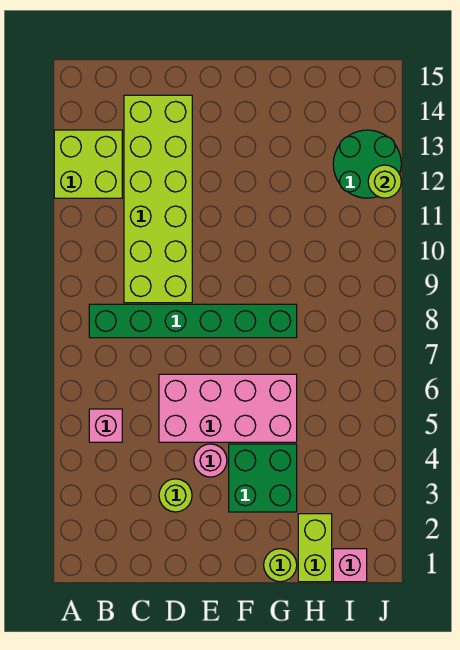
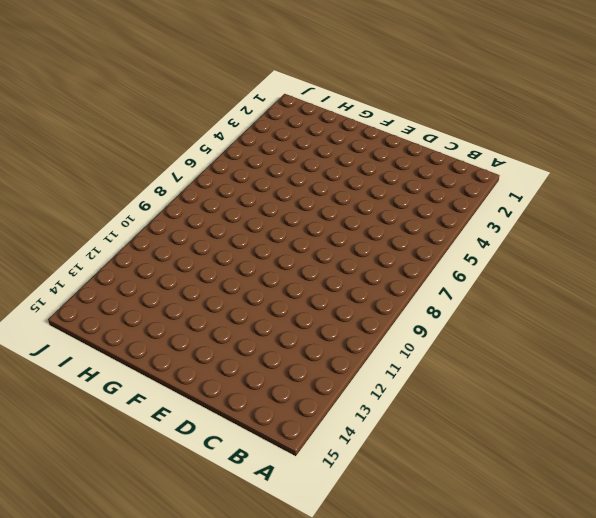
none -> lime brick A12:B13 level 1
none -> pink brick B5 level 1
none -> green brick B8:G8 level 1

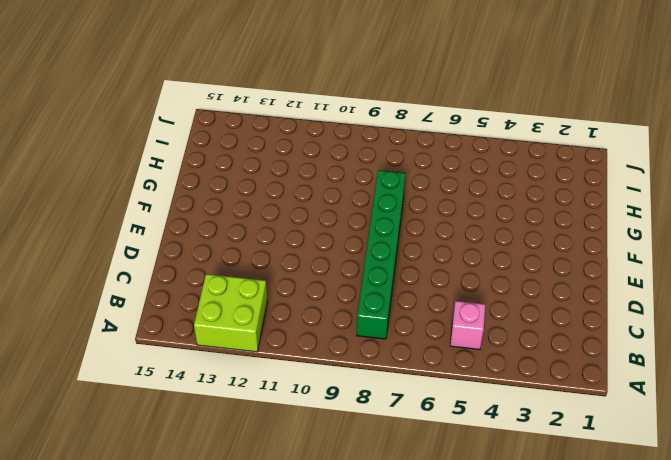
none -> lime brick C9:D14 level 1
none -> lime round brick D3 level 1
none -> pink brick D5:G6 level 1

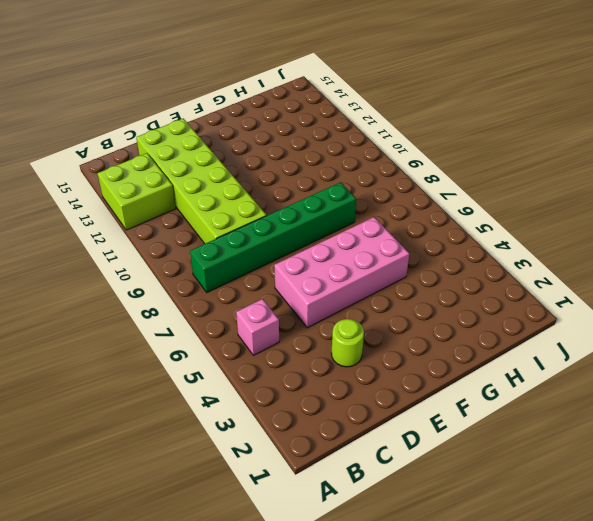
none -> pink round brick E4 level 1
none -> green brick F3:G4 level 1
none -> lime round brick G1 level 1

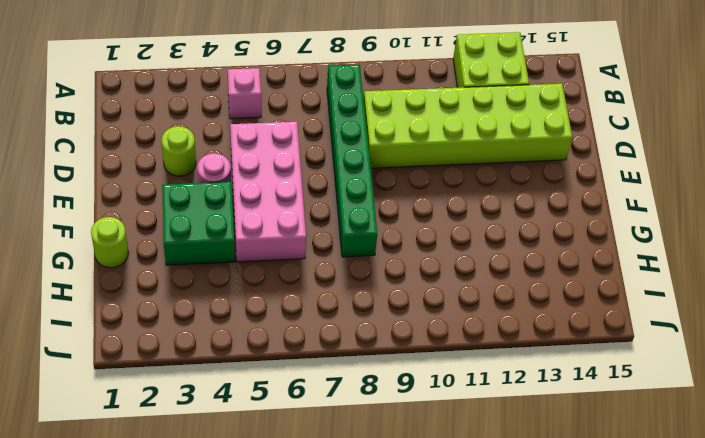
none -> lime brick H1:H2 level 1
none -> pink brick I1 level 1
none -> green round brick I12:J13 level 1

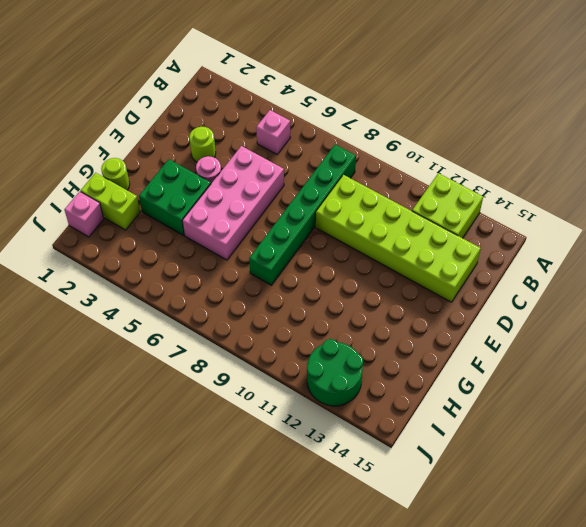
none -> lime round brick J12 level 2

